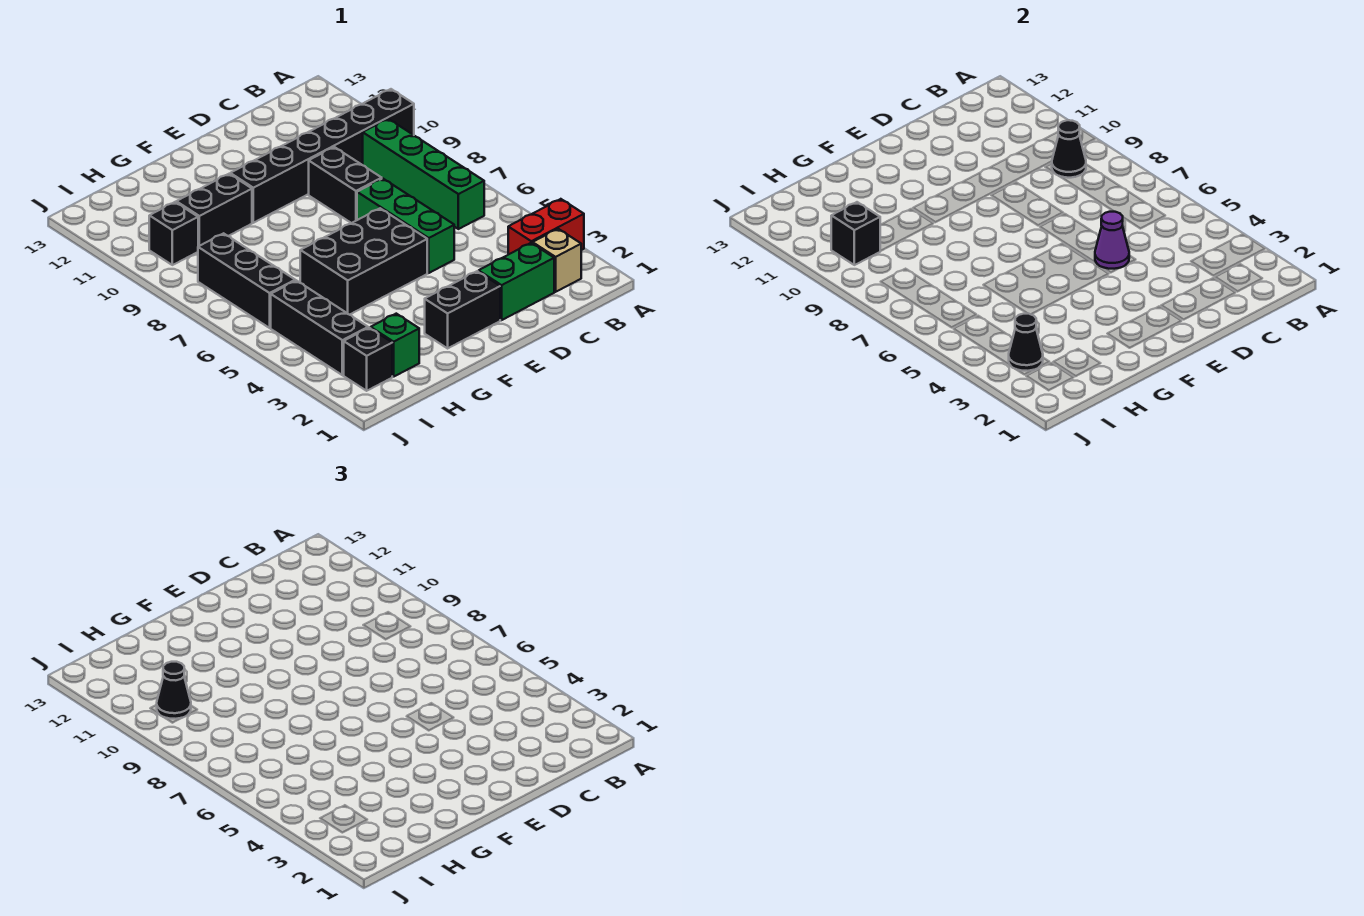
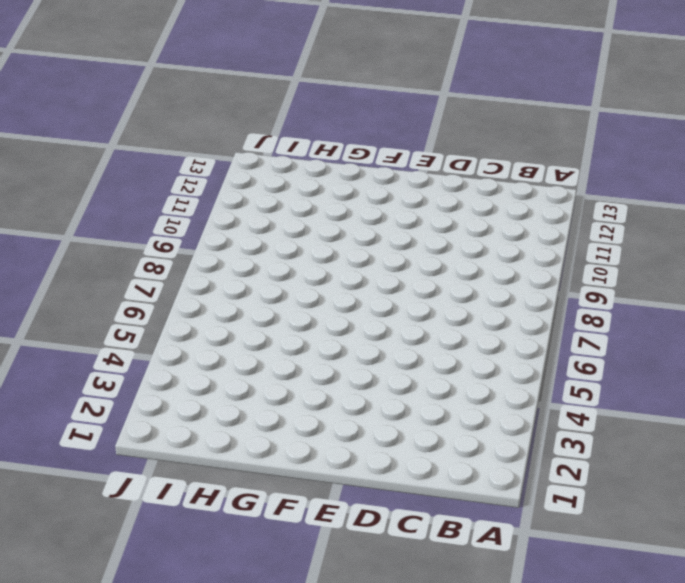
none -> red brick A3:B3 level 1
none -> black brick A10:F10 level 1
none -> tan brick B2 level 1

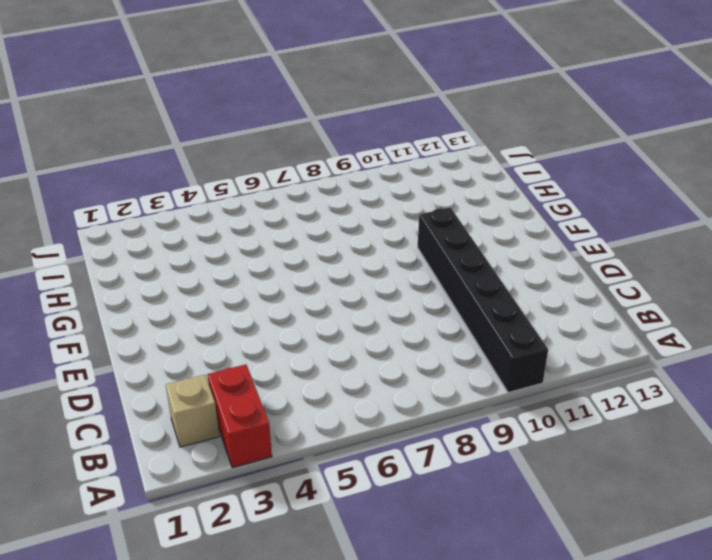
none -> green brick B6:B9 level 1
none -> green brick C2:D2 level 1
none -> green brick D5:D7 level 1

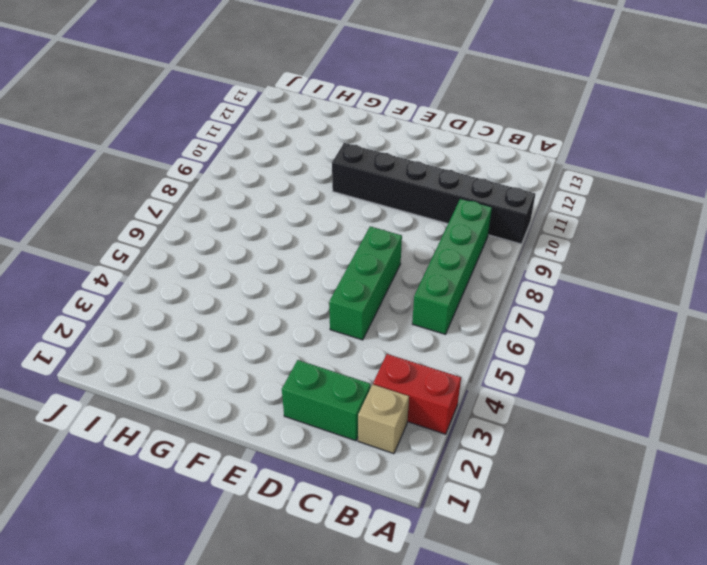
none -> black brick D8:D9 level 1
none -> black brick E2:F2 level 1
none -> black brick E5:G6 level 1

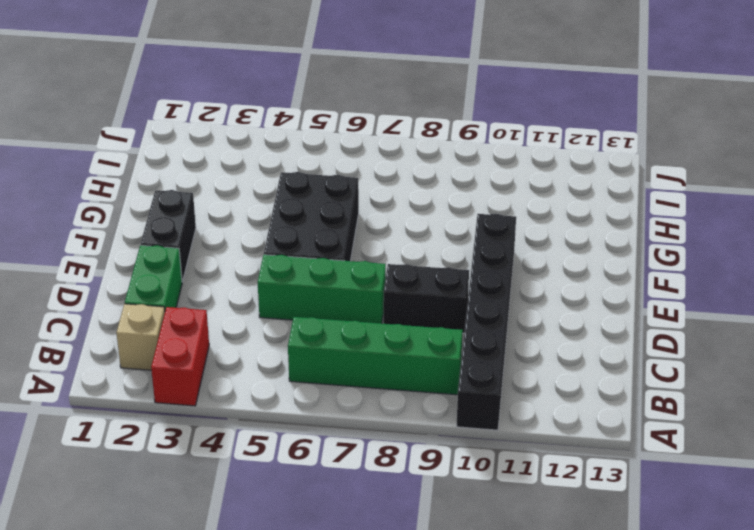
none -> black brick G10:H10 level 1
none -> green brick H2 level 1
none -> black brick I2 level 1

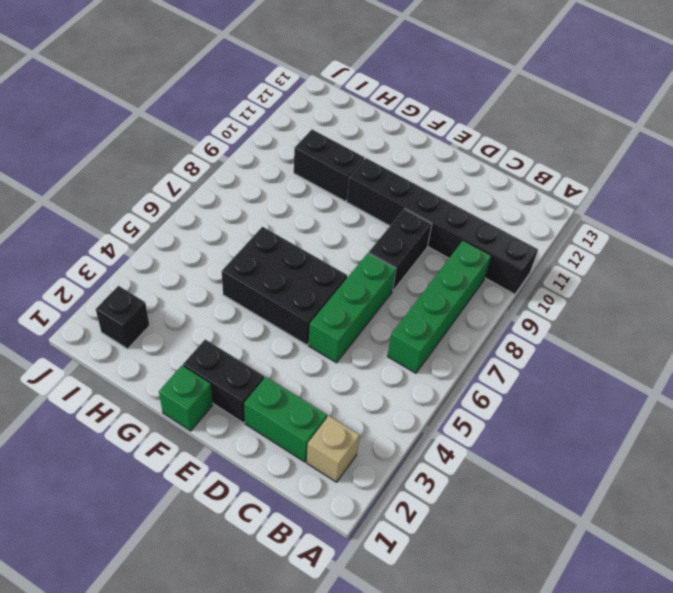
green brick F1 level 1 -> green brick H2 level 1
none -> red brick A3:B3 level 1
none -> black brick I3:I5 level 1
none -> black brick I6:I8 level 1

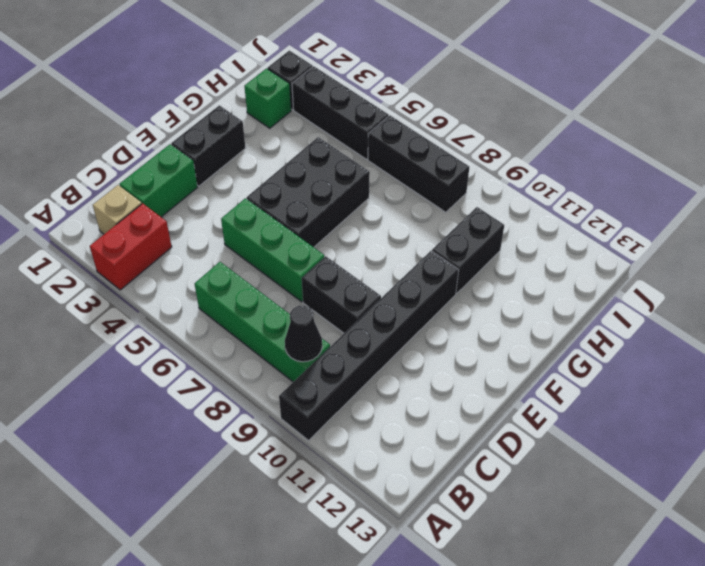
none -> black brick I10 level 1
none -> purple cone D5 level 2
none -> black cone I3 level 2

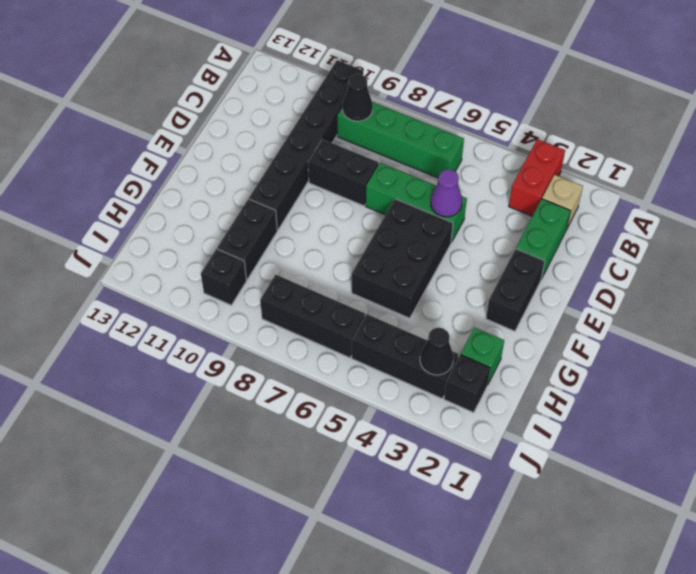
none -> black brick I10 level 2
none -> black cone I10 level 3

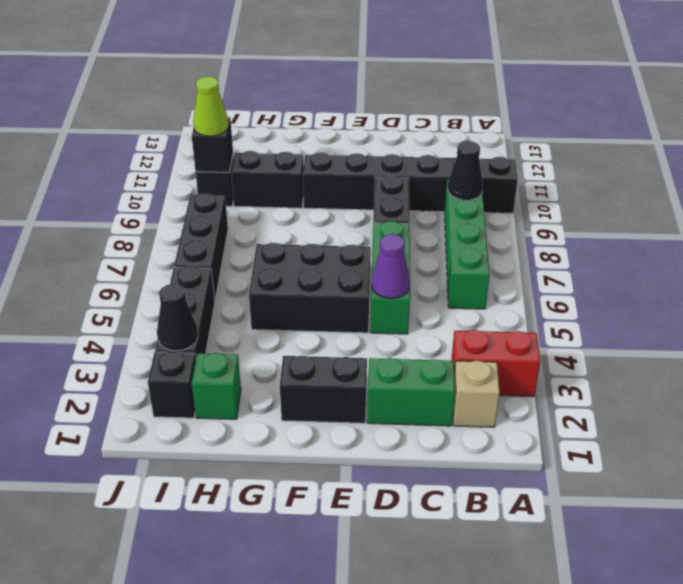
lime cone I10 level 3 -> black cone I10 level 3

